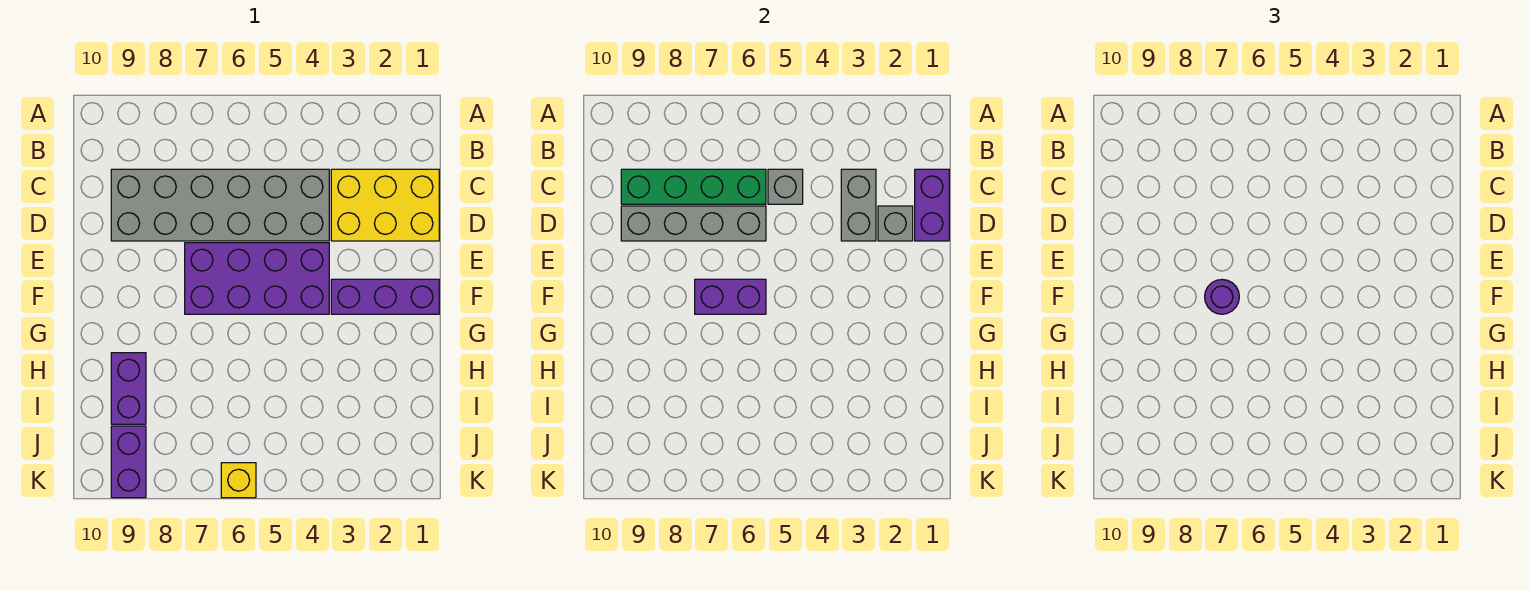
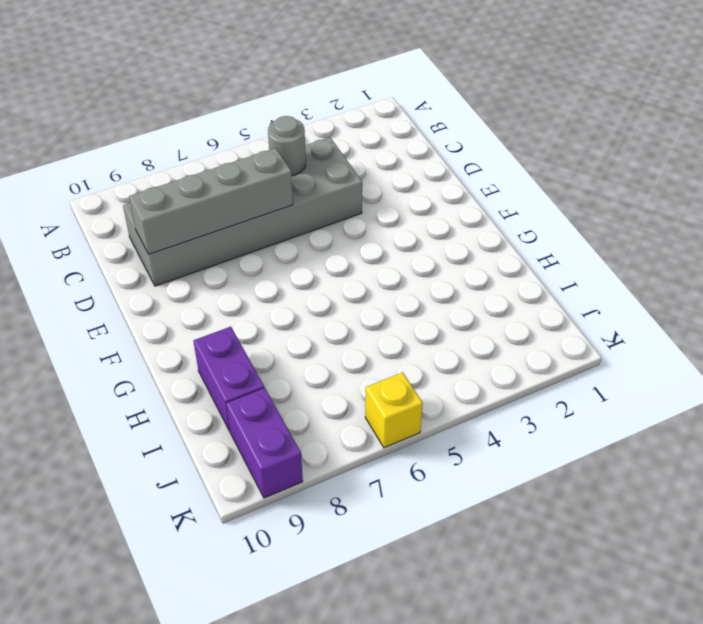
grey round brick C5 level 2 -> grey brick C5 level 2
none -> yellow brick C1:D3 level 1
none -> purple brick E4:F7 level 1
none -> purple brick F1:F3 level 1

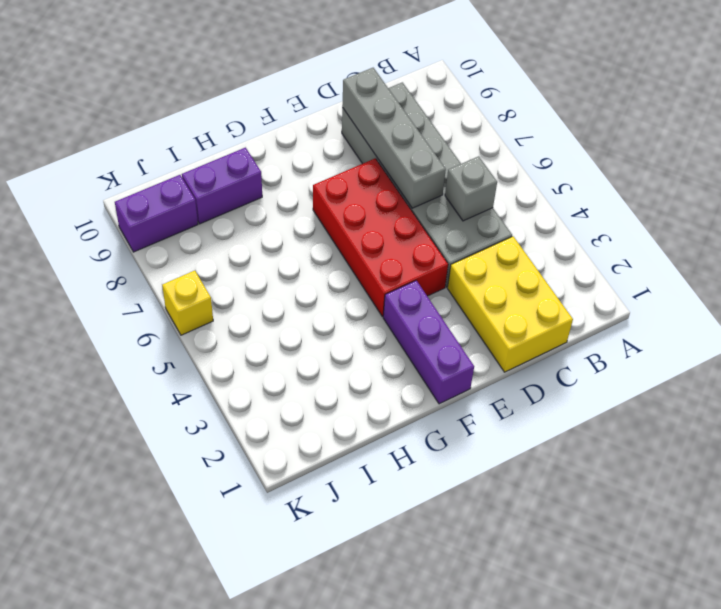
red brick E4:F7 level 1 -> purple brick E4:F7 level 1
none -> purple brick C1:D1 level 2
none -> grey brick C3:D3 level 2
none -> green brick C6:C9 level 2

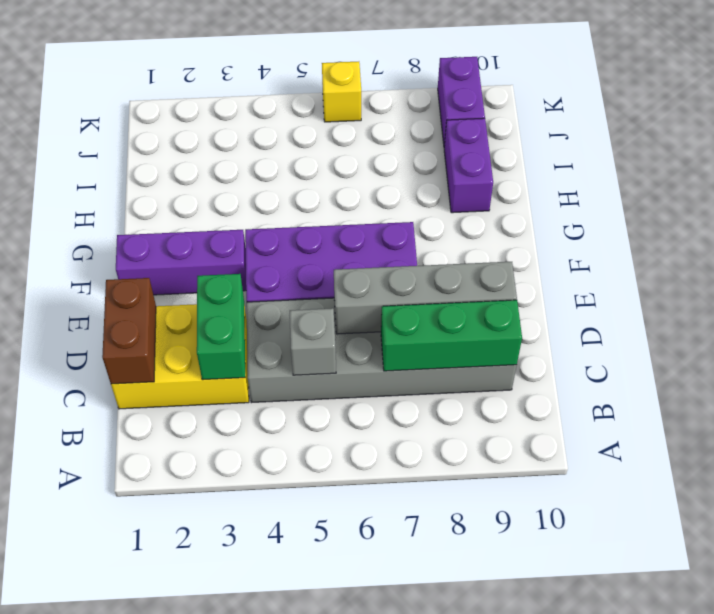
brown brick C1:D1 level 2 -> purple brick C1:D1 level 2
green brick C3:D3 level 2 -> grey brick C3:D3 level 2
green brick C7:C9 level 2 -> green brick C6:C9 level 2
none -> grey brick D2 level 2
none -> purple brick F6:F7 level 2
none -> purple round brick F7 level 3

